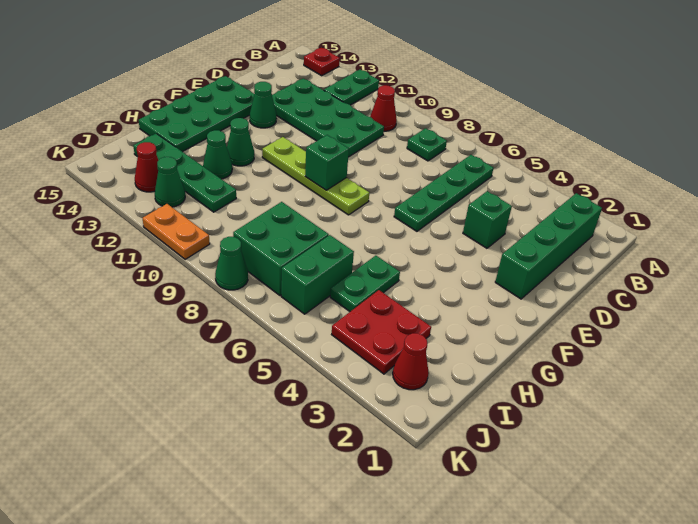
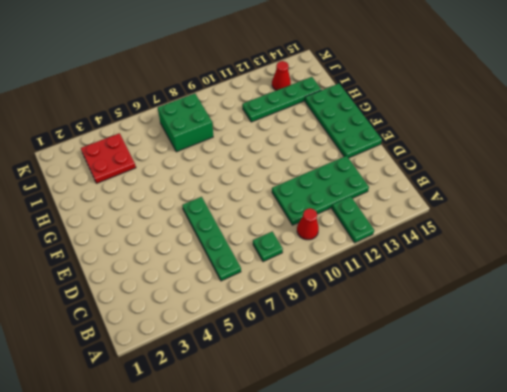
none -> red plate A14 level 1
none -> green brick B2:E2 level 1
none -> green brick D4 level 1

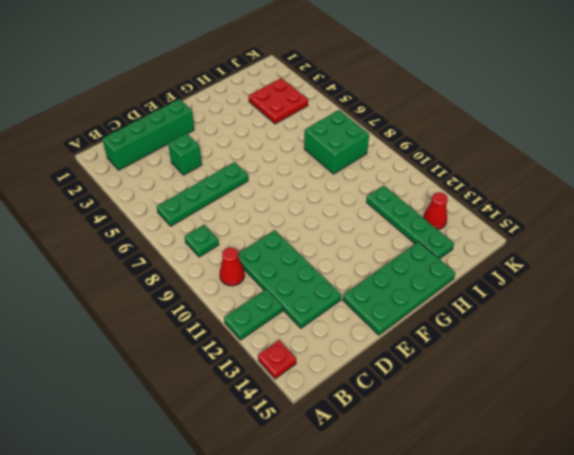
none -> green cone E13 level 1
none -> lime plate F8:F11 level 1
none -> green cone G12 level 1

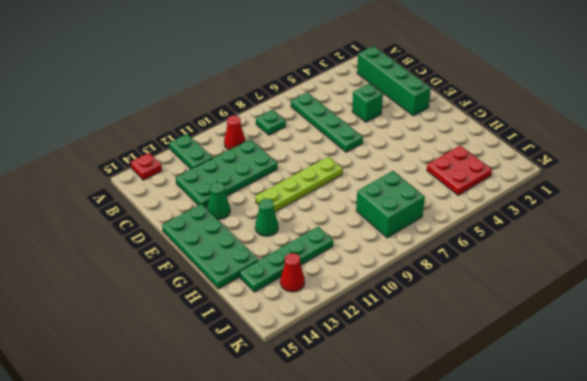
none -> green plate H5:I5 level 1
none -> green cone H12 level 1
none -> green brick I6:J6 level 1

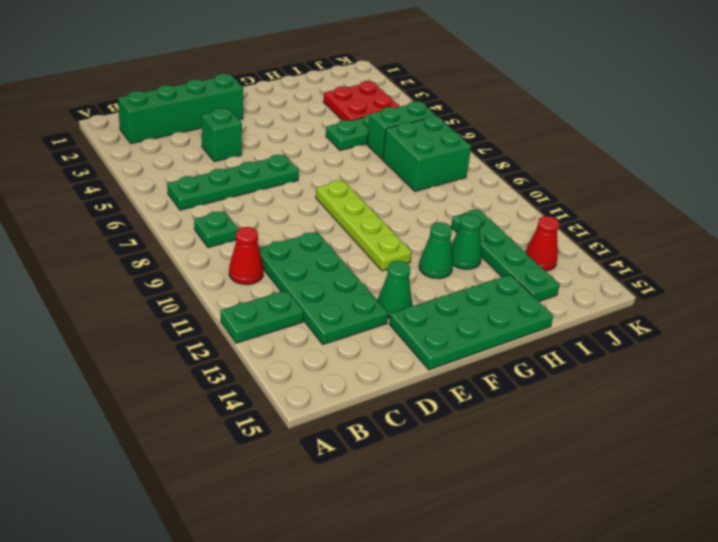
none -> red plate A14 level 1
none -> red cone J2 level 1
none -> green cone J12 level 1

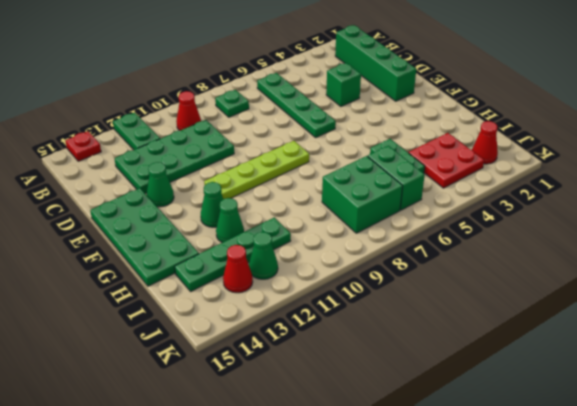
none -> green cone K8 level 1
none -> orange plate K10:K11 level 1
none -> green brick F9 level 2

